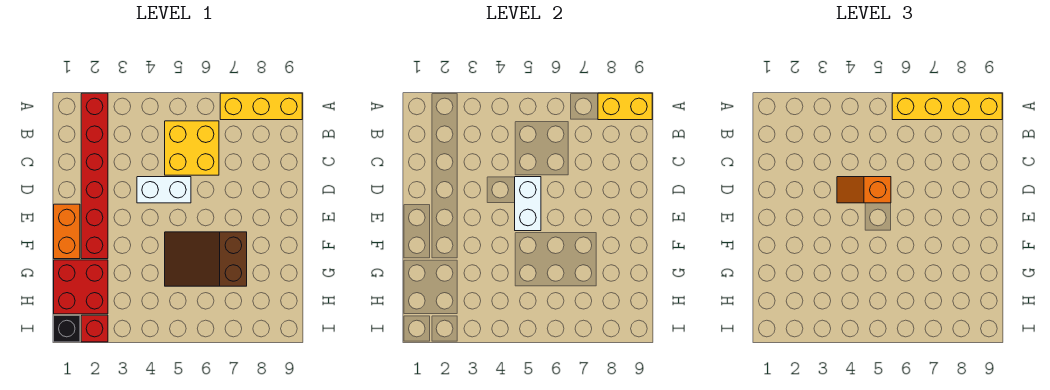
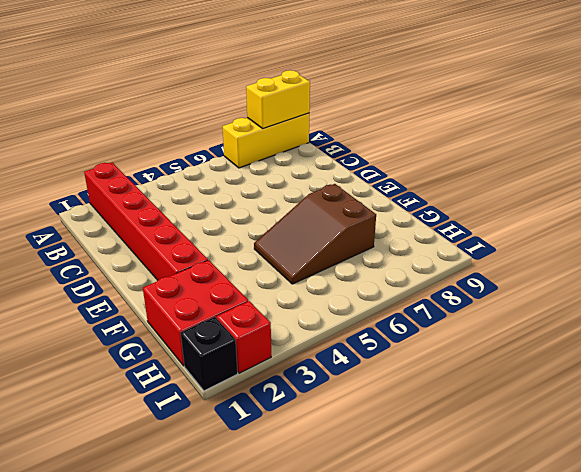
none -> yellow brick B5:C6 level 1
none -> white brick D4:D5 level 1
none -> orange brick E1:F1 level 1

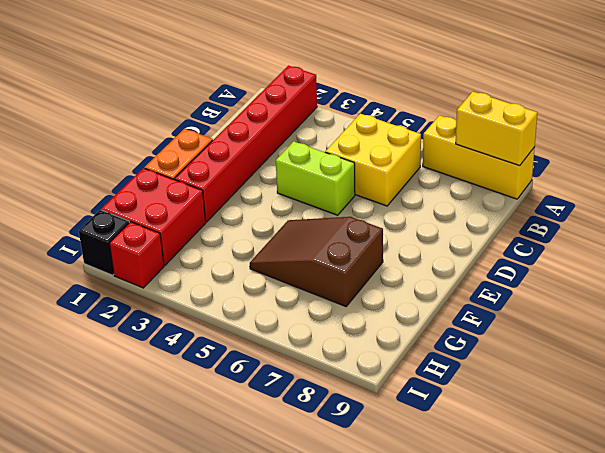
lime brick D4:D5 level 1 -> white brick D4:D5 level 1
none -> white brick D5:E5 level 2
none -> yellow brick A6:A9 level 3
none -> orange slope D4:D5 level 3 top 5

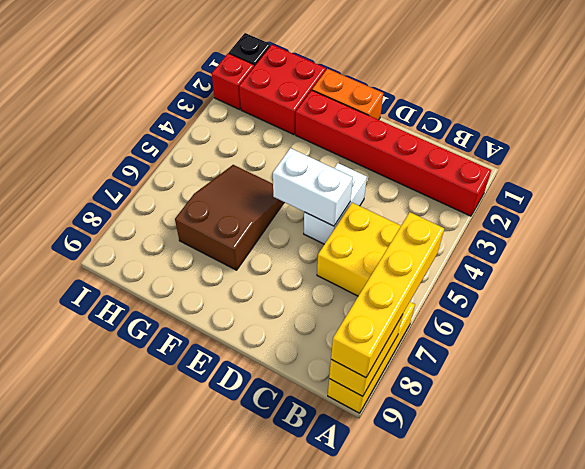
none -> orange slope D4:D5 level 3 top 5

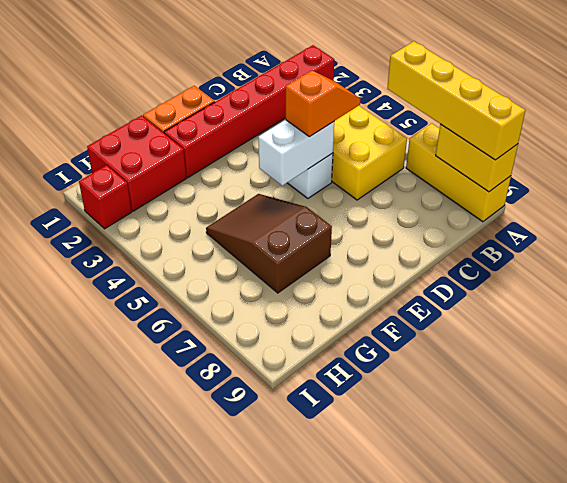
orange slope C5:D5 level 3 top D -> orange slope D4:D5 level 3 top 5
none -> black brick I1 level 1

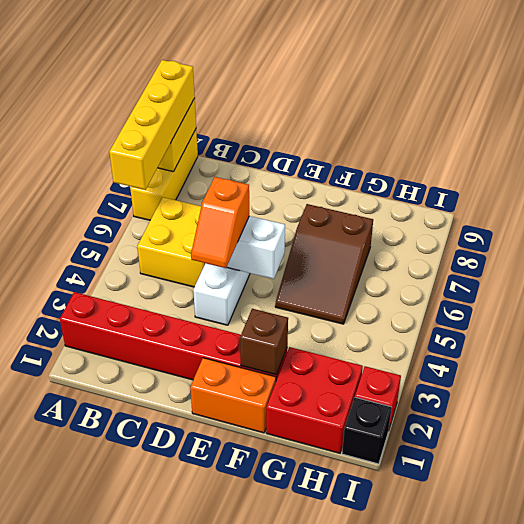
brown brick F2 level 2 -> none

